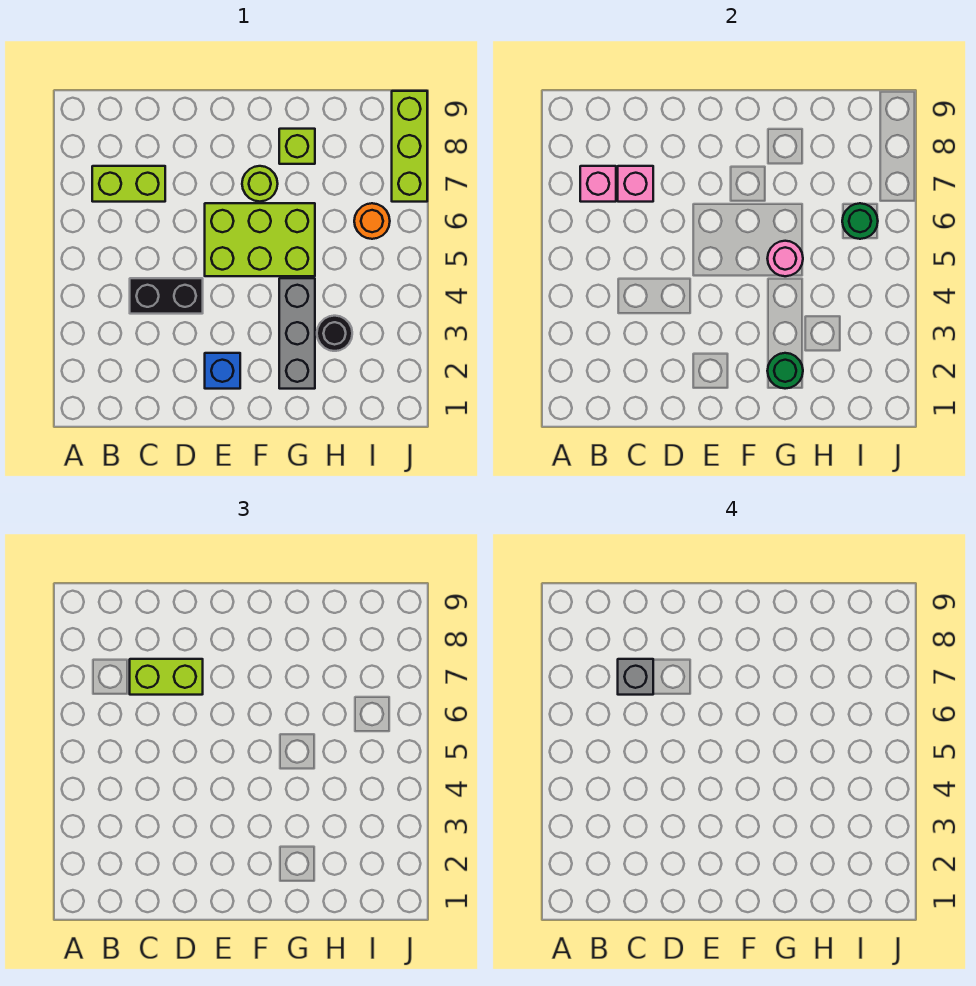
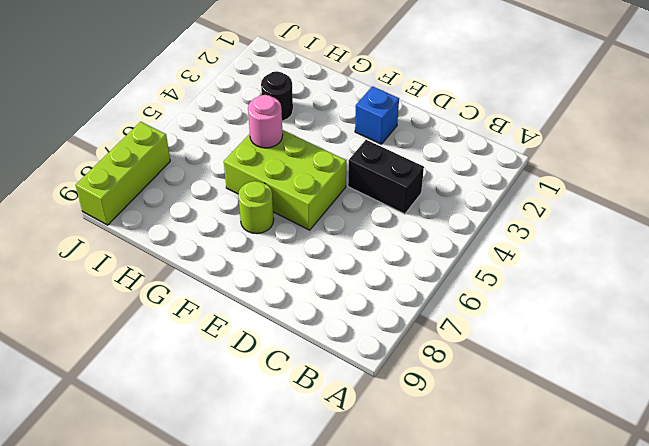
none -> lime brick B7:C7 level 1
none -> grey brick G2:G4 level 1
none -> lime brick G8 level 1

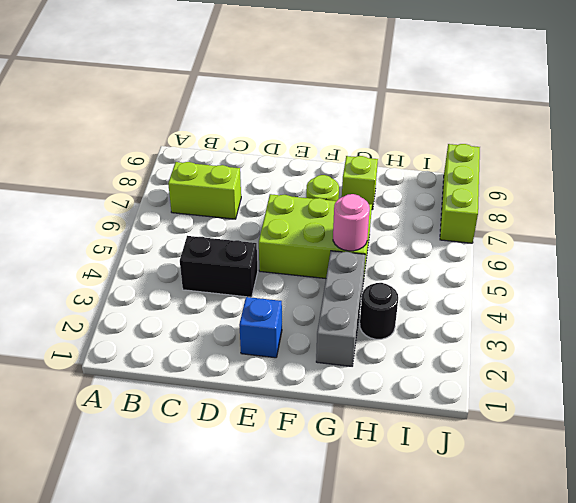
none -> orange round brick I6 level 1
none -> pink brick B7 level 2
none -> pink brick C7 level 2

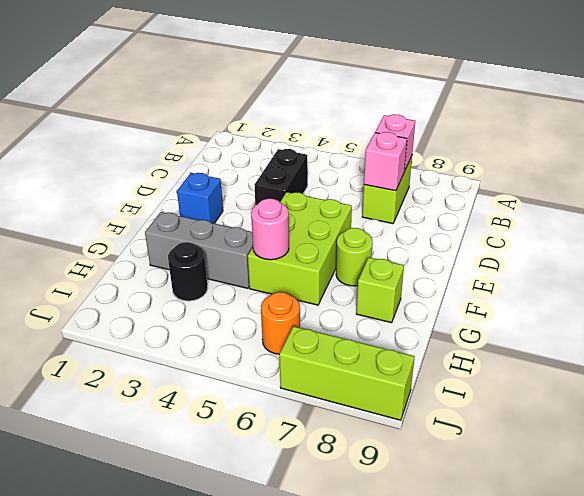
none -> green round brick G2 level 2
none -> green round brick I6 level 2
none -> lime brick C7:D7 level 3

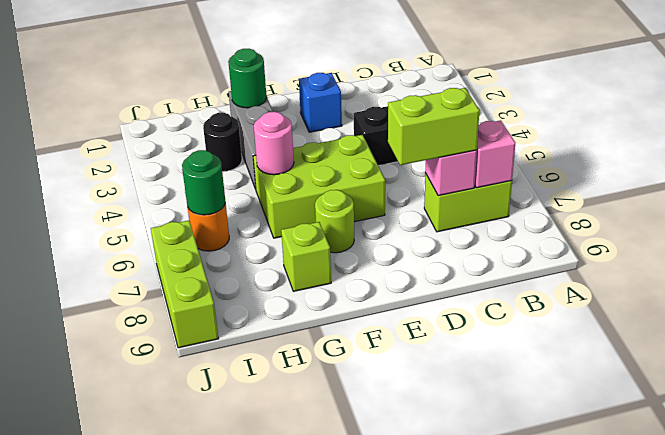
none -> grey brick C7 level 4

